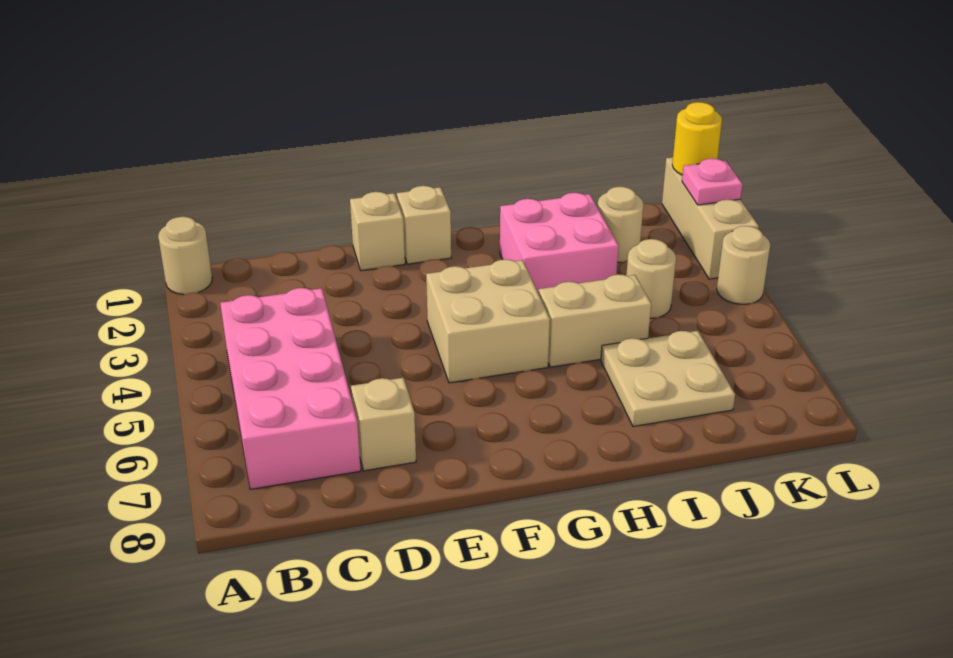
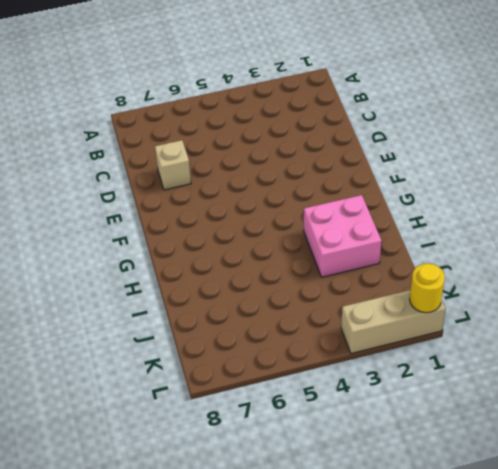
none -> tan round brick A1 level 1
none -> pink brick B4:C7 level 1
none -> tan brick E1 level 1

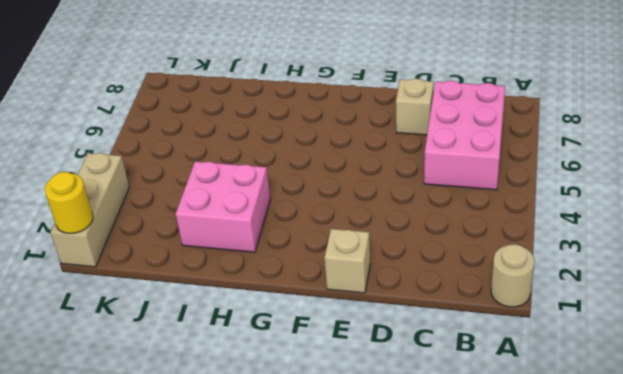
pink brick B5:C7 level 1 -> pink brick B4:C7 level 1
none -> tan brick F1 level 1
none -> tan brick F4:G5 level 1
none -> tan brick H5:I5 level 1

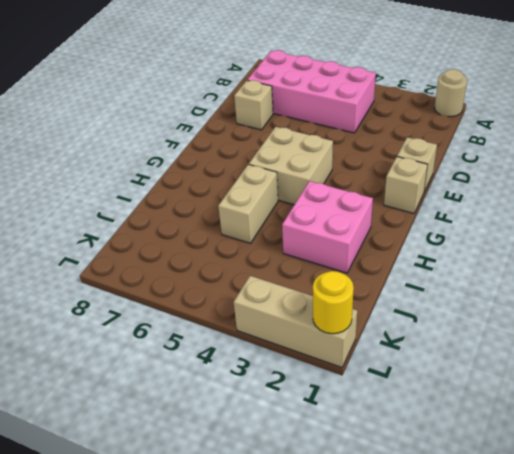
none -> tan plate I6:J7 level 1
none -> tan round brick J2 level 1
none -> tan round brick J4 level 1

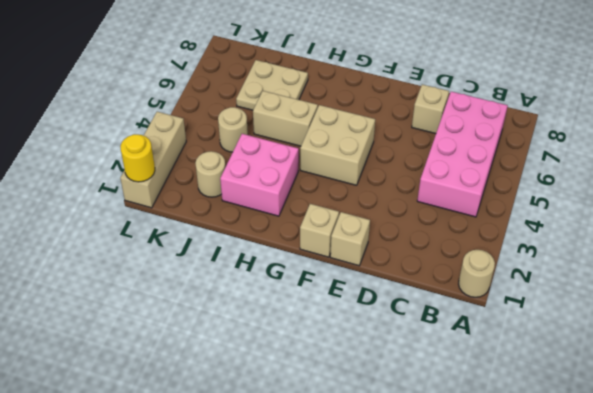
none -> tan round brick L4 level 1
none -> pink plate L2 level 2

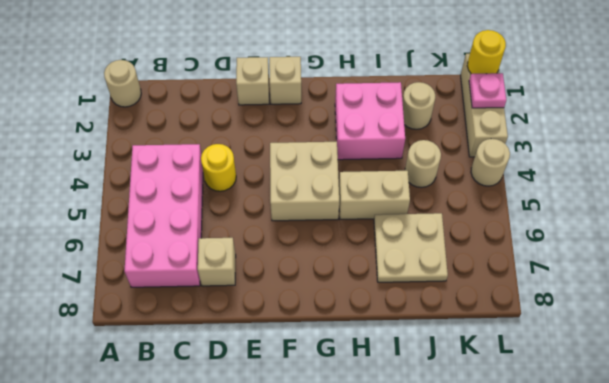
yellow round brick D4 level 1 -> none

